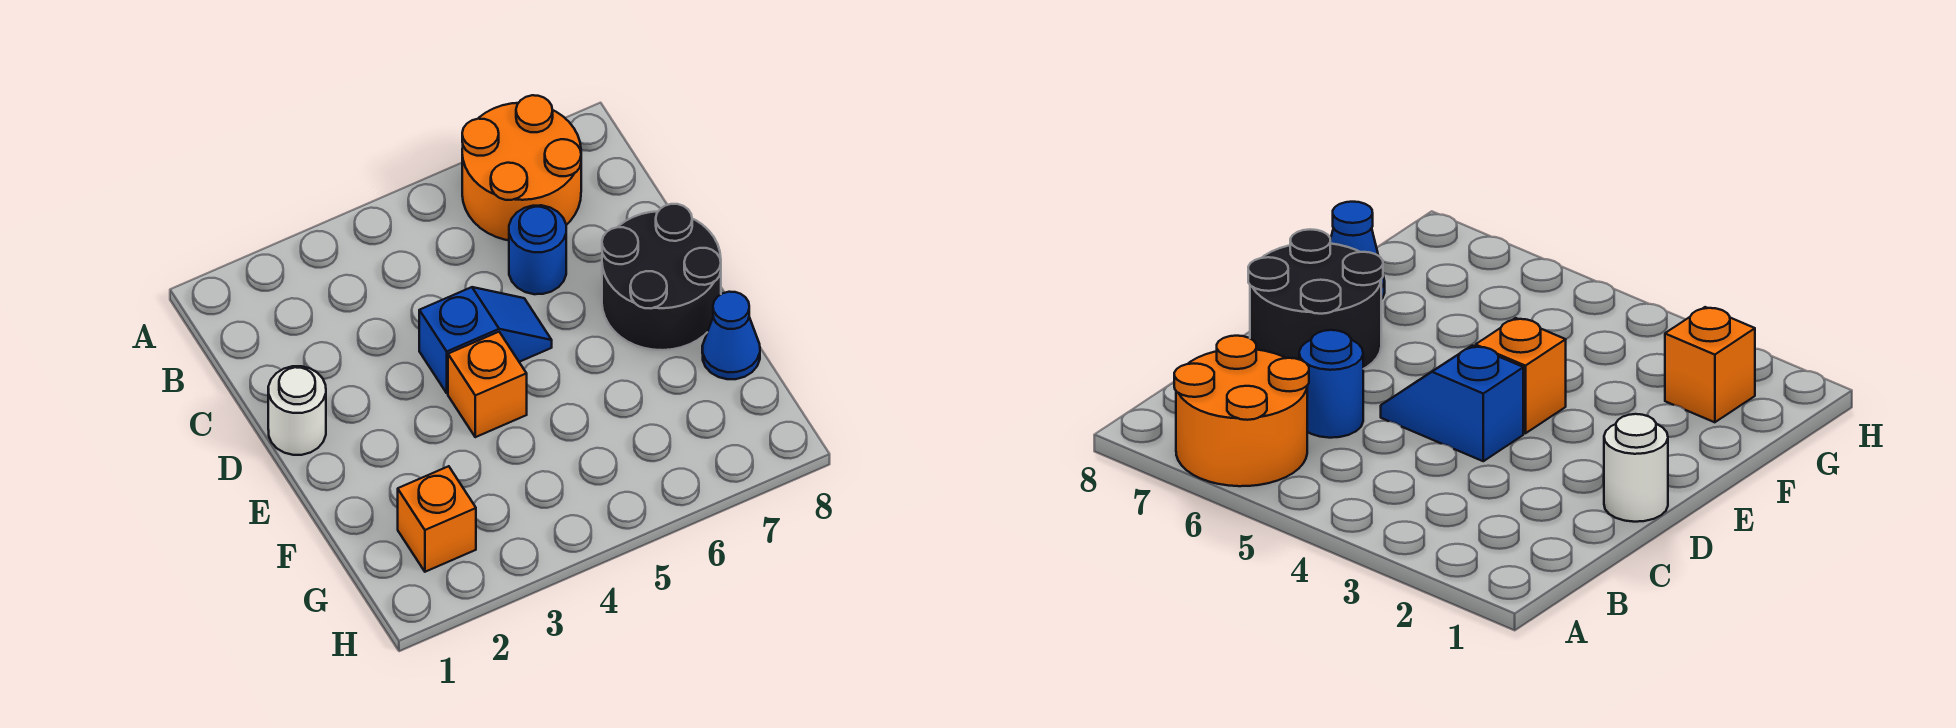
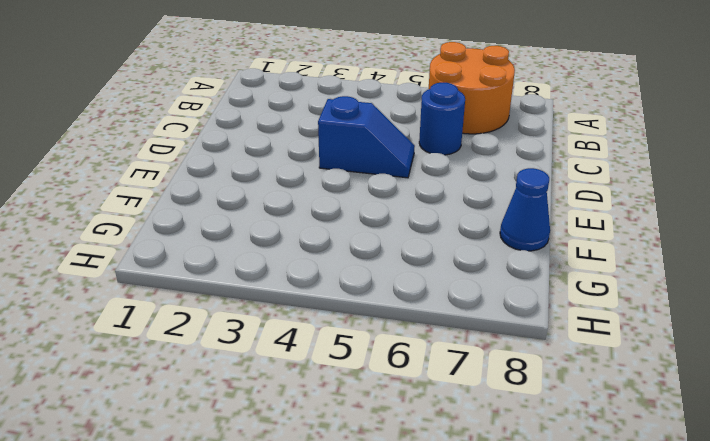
none -> white round brick D1 level 1
none -> black round brick D7:E8 level 1

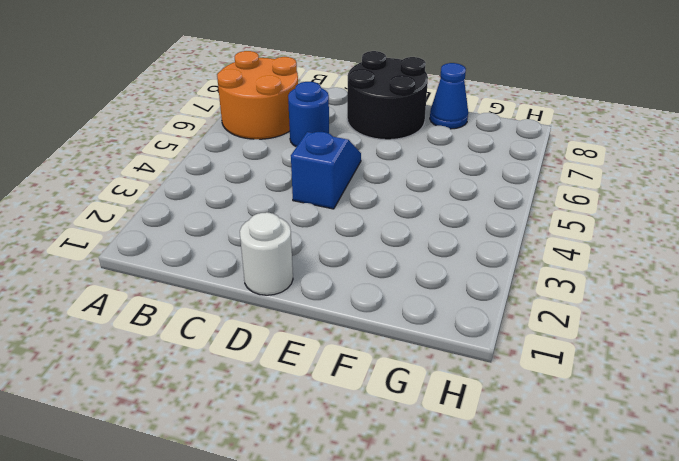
none -> orange brick E4 level 1
none -> orange brick G2 level 1

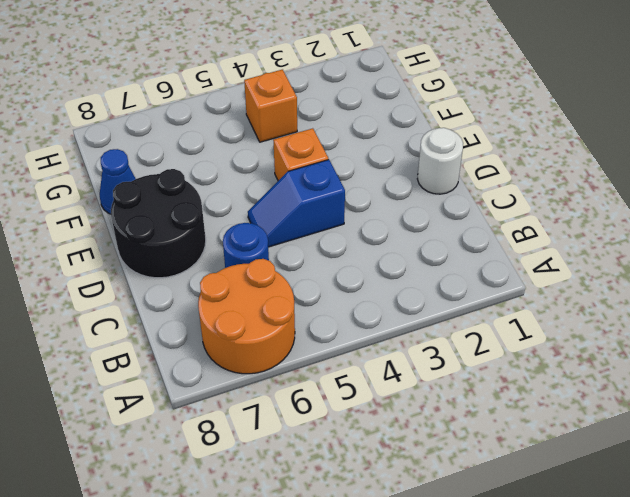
orange brick G4 level 1 -> orange brick G2 level 1

